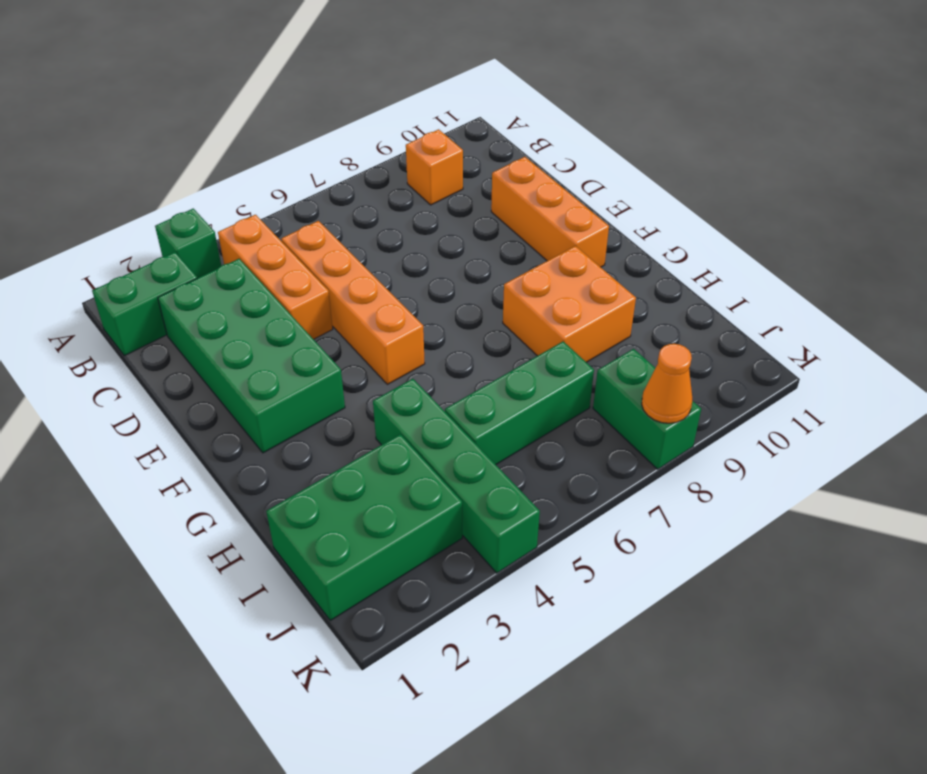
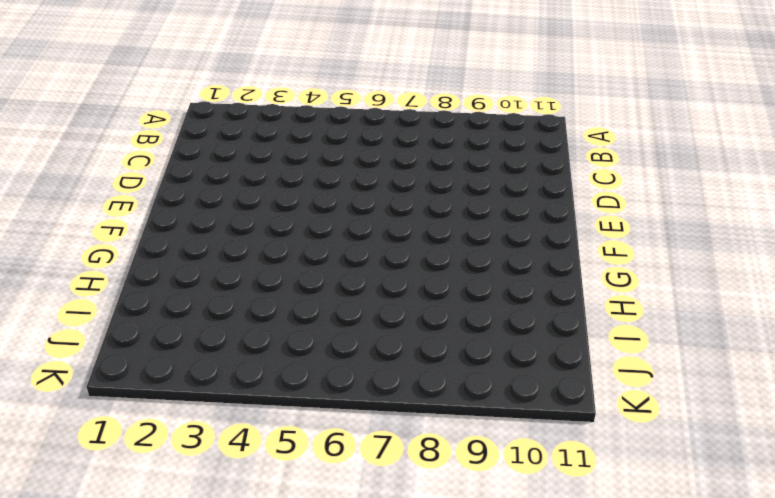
none -> green brick A3 level 1
none -> green brick B1:B2 level 1
none -> orange brick B4:D4 level 1

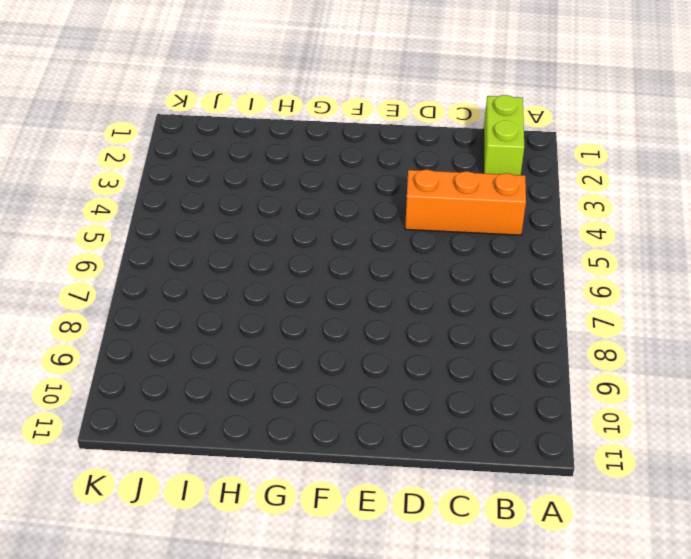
lime brick B1:B2 level 1 -> green brick B1:B2 level 1
none -> green brick A3 level 1
none -> orange brick B9 level 1
none -> green brick C2:F3 level 1

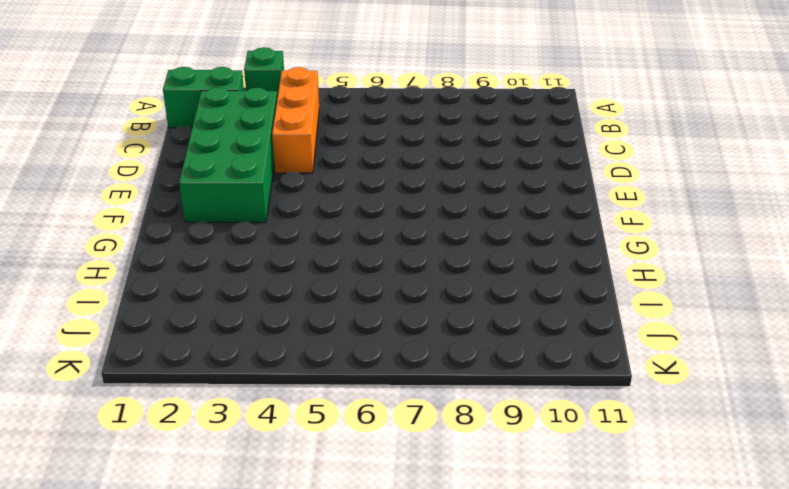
none -> orange brick B9 level 1
none -> orange brick C5:F5 level 1
none -> orange brick D10:F10 level 1

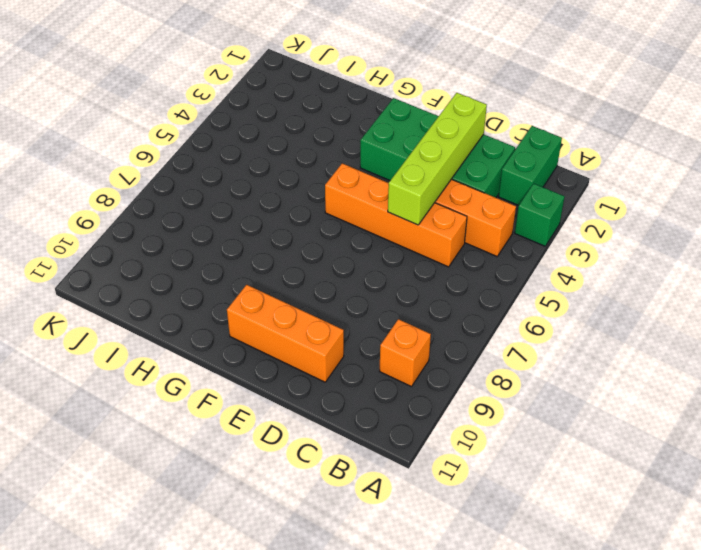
lime brick D2:D5 level 2 -> none
none -> orange brick G8:H9 level 1
none -> green brick H4:K4 level 1
none -> green brick I1:J3 level 1

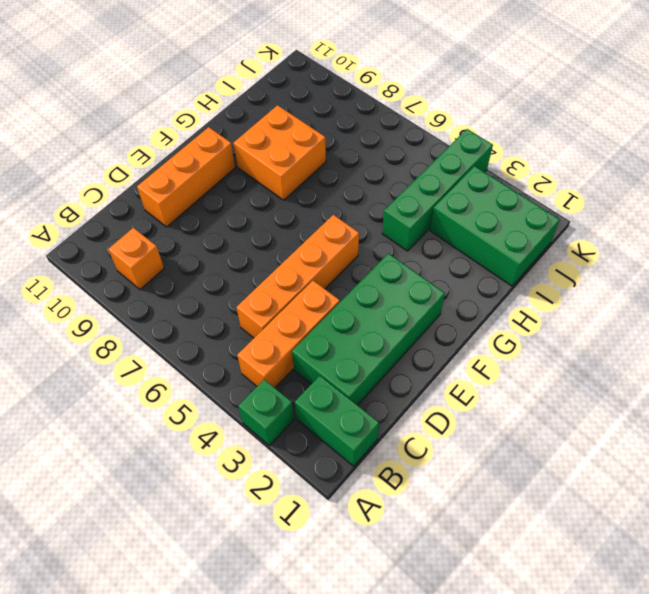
none -> green brick I5:I7 level 1
none -> green brick J8:K8 level 1
none -> orange cone K8 level 2

